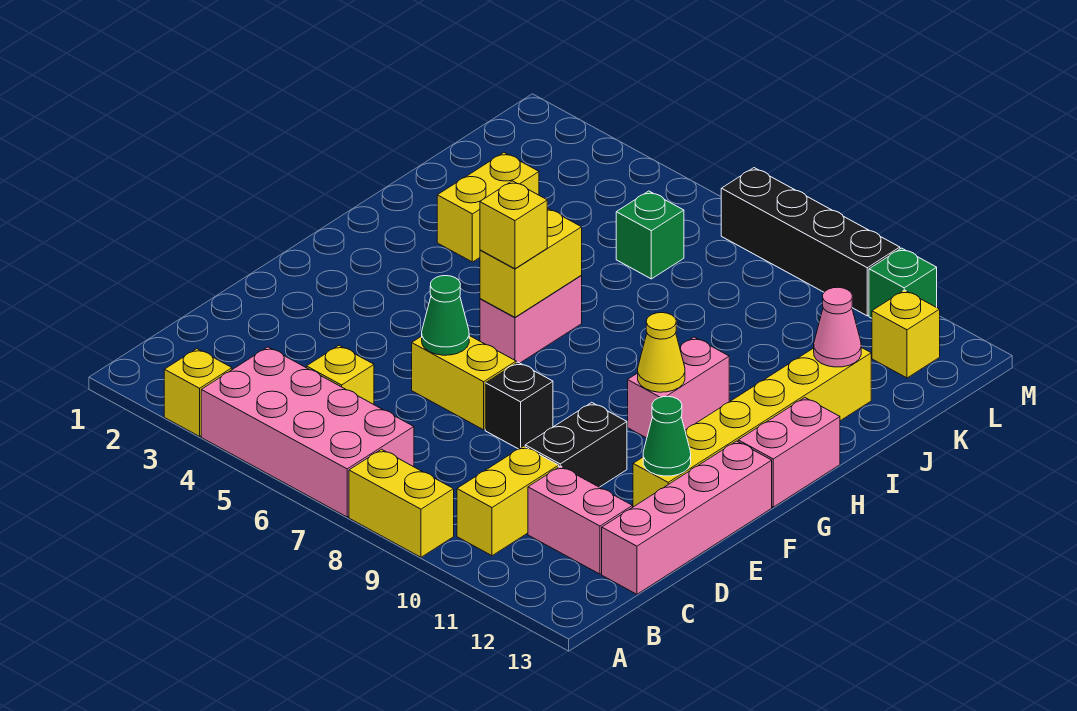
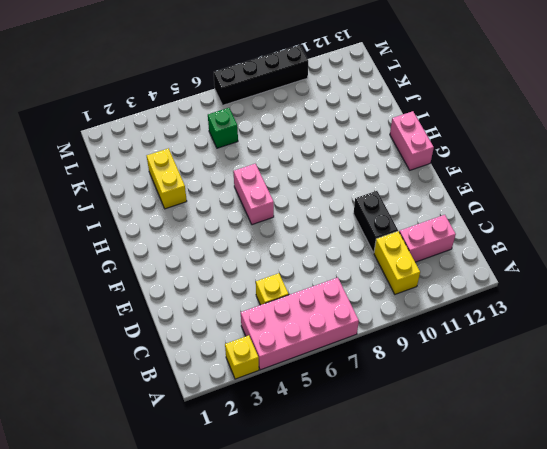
none -> yellow brick A8:A9 level 1
none -> pink brick C13:F13 level 1
none -> yellow brick E6:E7 level 1

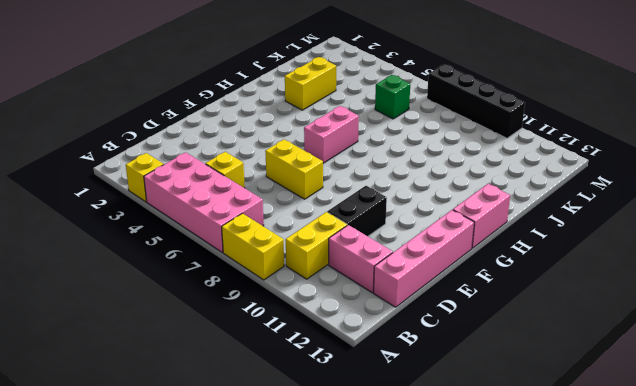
none -> black brick E8 level 1
none -> yellow brick E12:J12 level 1
none -> pink brick G10:H10 level 1

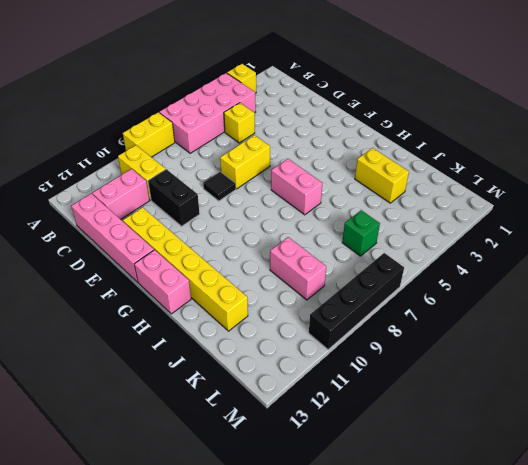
black tile E8 level 1 -> black brick E8 level 1
pink brick J9:K9 level 1 -> pink brick G10:H10 level 1
none -> yellow brick L12 level 1
none -> green brick M11 level 1
none -> green cone E6 level 2

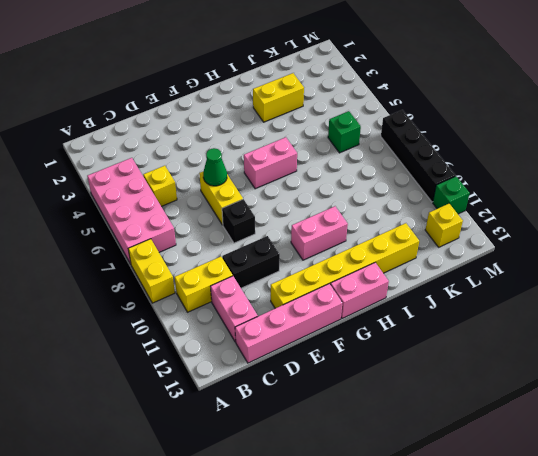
none -> yellow brick A3 level 1
none -> green cone E12 level 2
none -> yellow brick G6:H6 level 2

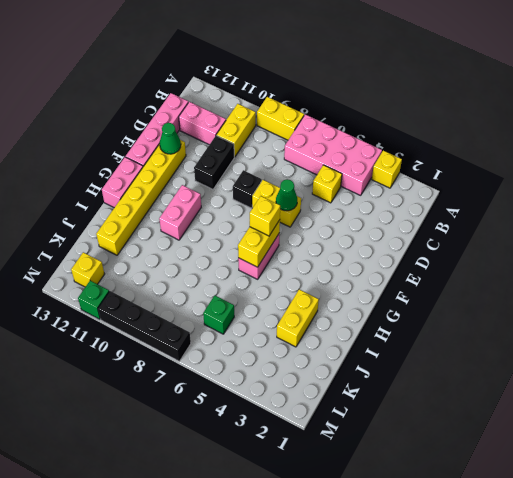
none -> yellow cone G10 level 2
none -> pink cone J12 level 2

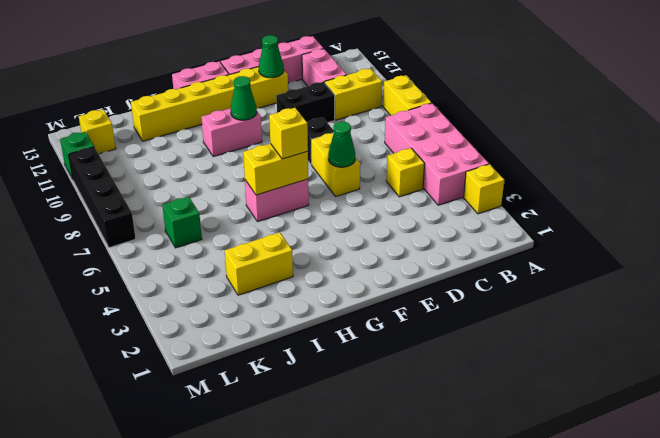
green cone G10 level 2 -> yellow cone G10 level 2
none -> pink cone J12 level 2

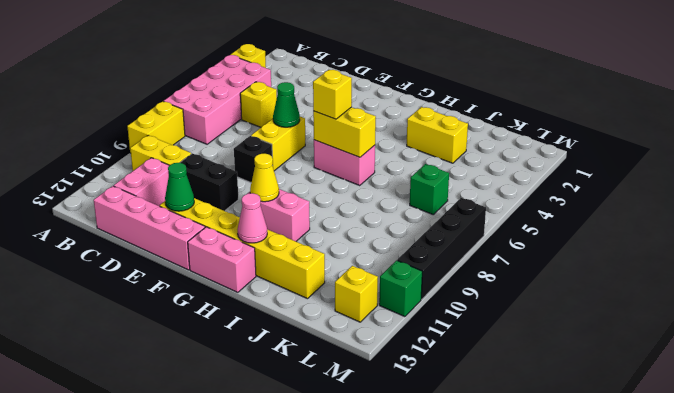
pink cone H12 level 2 -> pink cone J12 level 2

